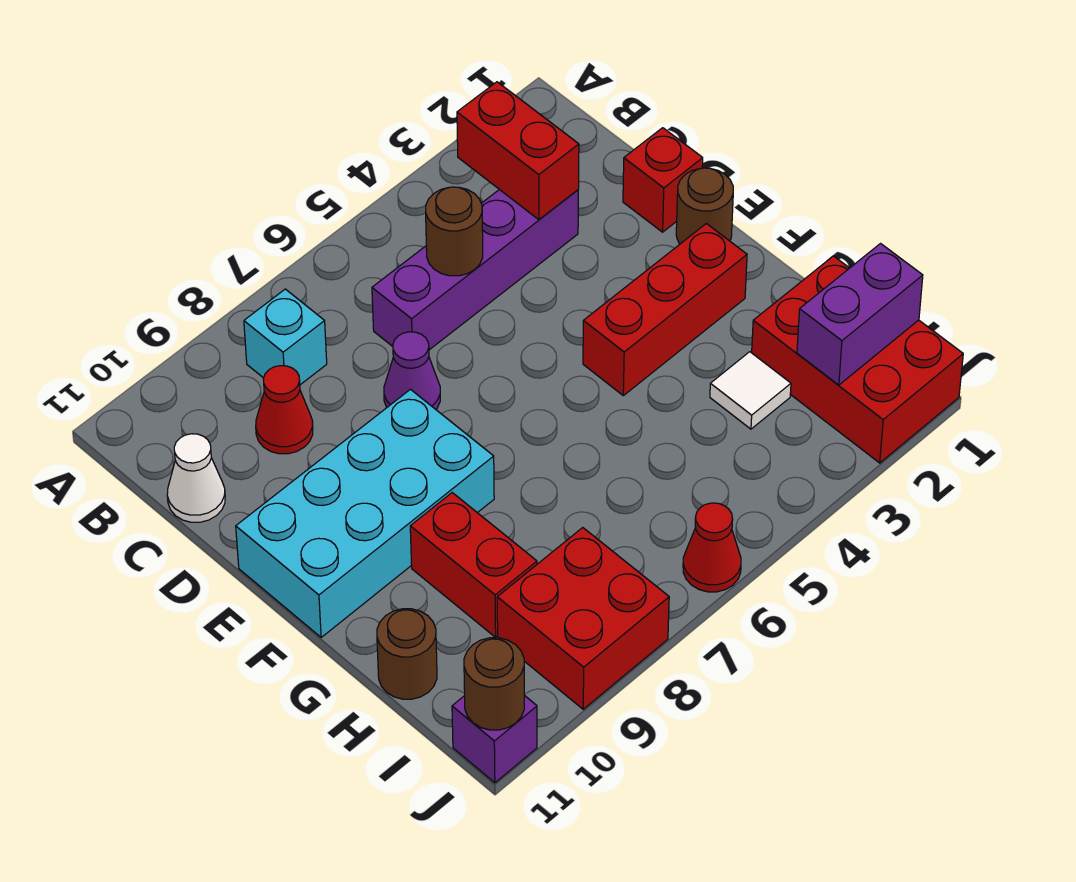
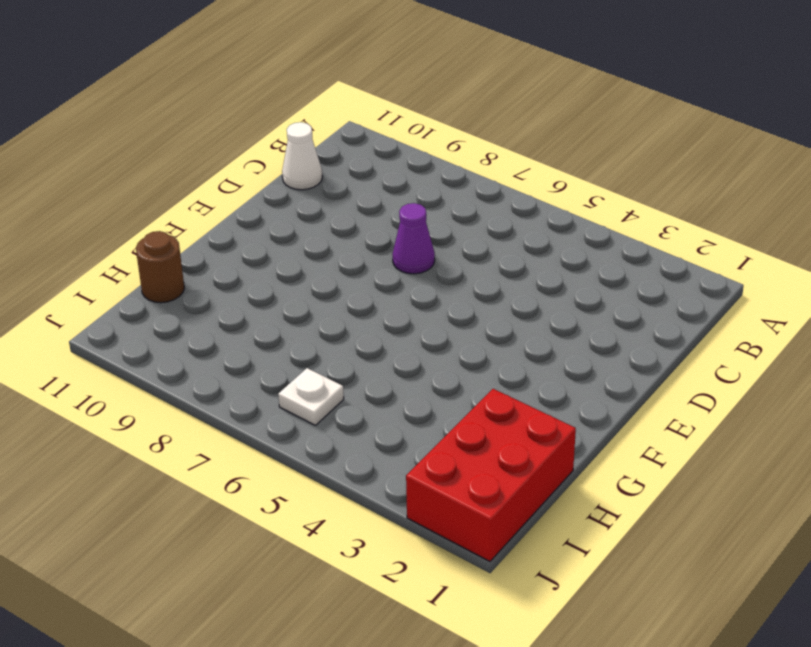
white plate I6 level 1 -> none
none -> cyan brick B8 level 1
none -> purple brick C3:C6 level 1
none -> red cone C9 level 1

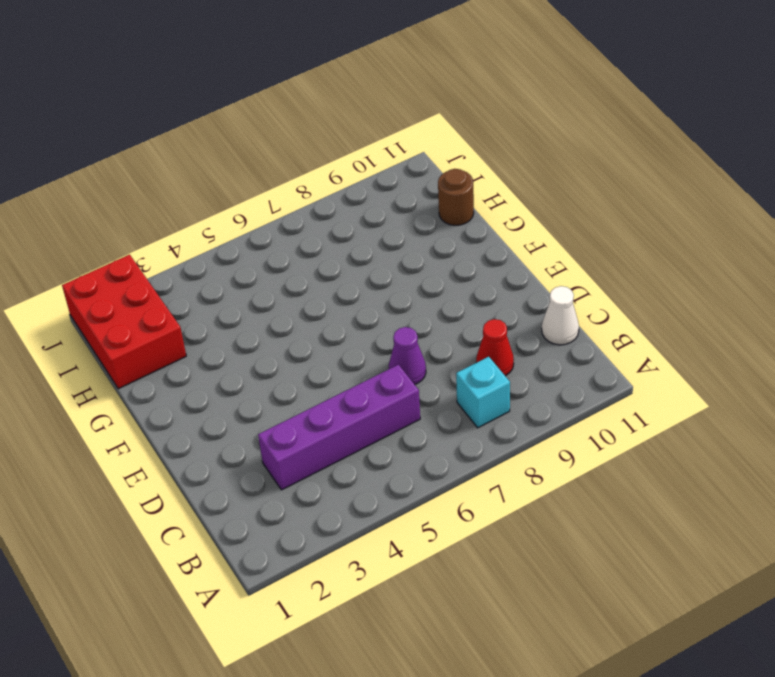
none -> red brick D1 level 1
none -> brown round brick E1 level 1
none -> cyan brick E8:F11 level 1

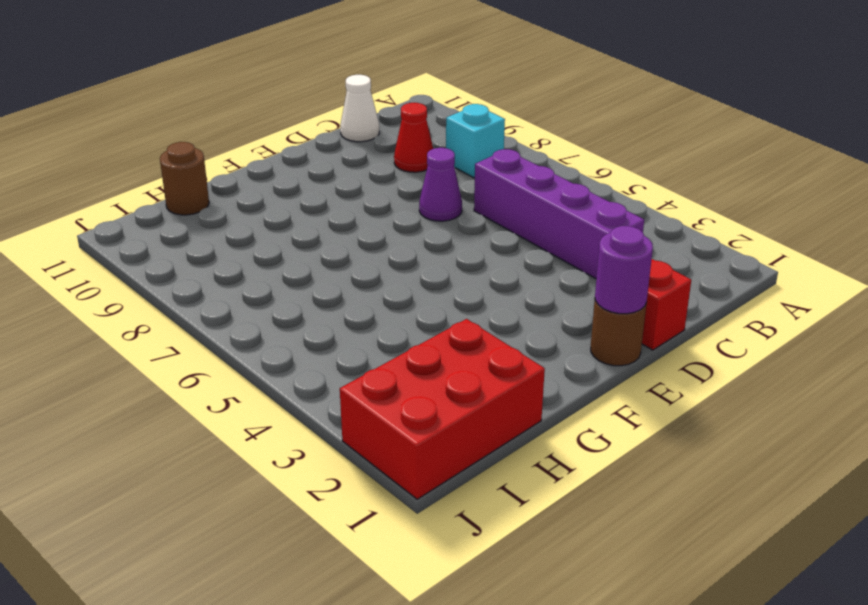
purple round brick E1 level 2 -> none
none -> cyan brick E8:F11 level 1
none -> red brick F2:F4 level 1
none -> red brick G9:H9 level 1

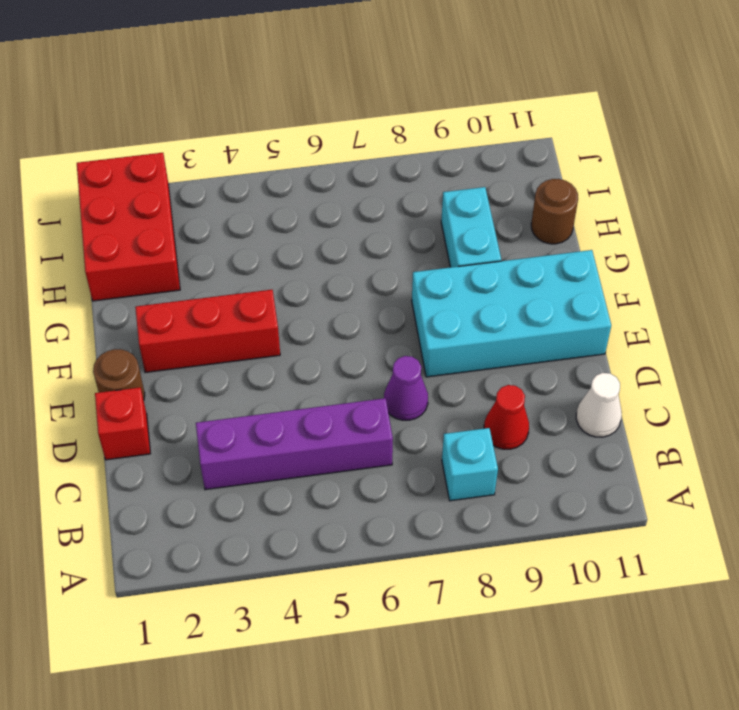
cyan brick G9:H9 level 1 -> red brick G9:H9 level 1
none -> white tile H3 level 1
none -> red brick I8:J9 level 1
none -> red cone J6 level 1

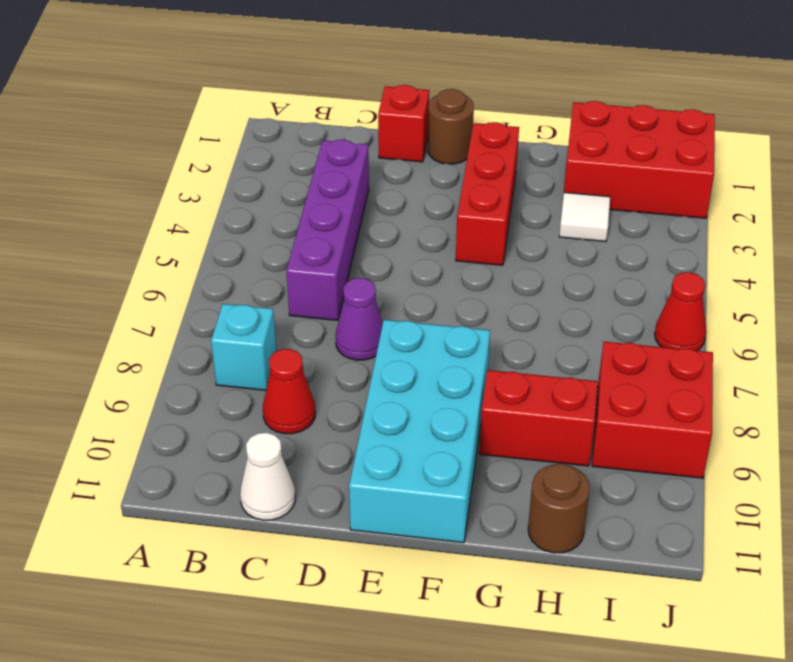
none -> purple brick J11 level 1
none -> red brick B3:C3 level 2
none -> brown round brick C5 level 2

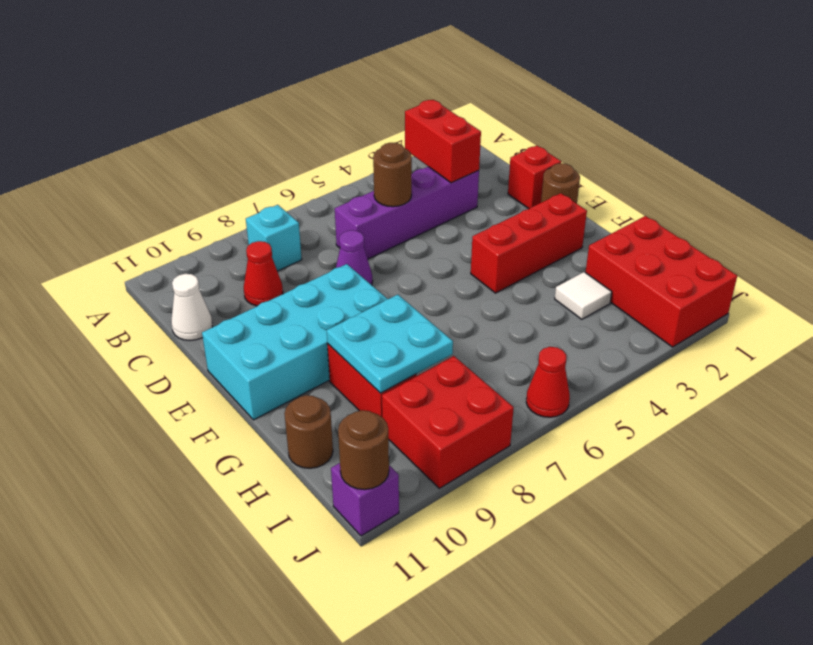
cyan plate G8:H9 level 2 -> none
none -> purple brick I1:I2 level 2

